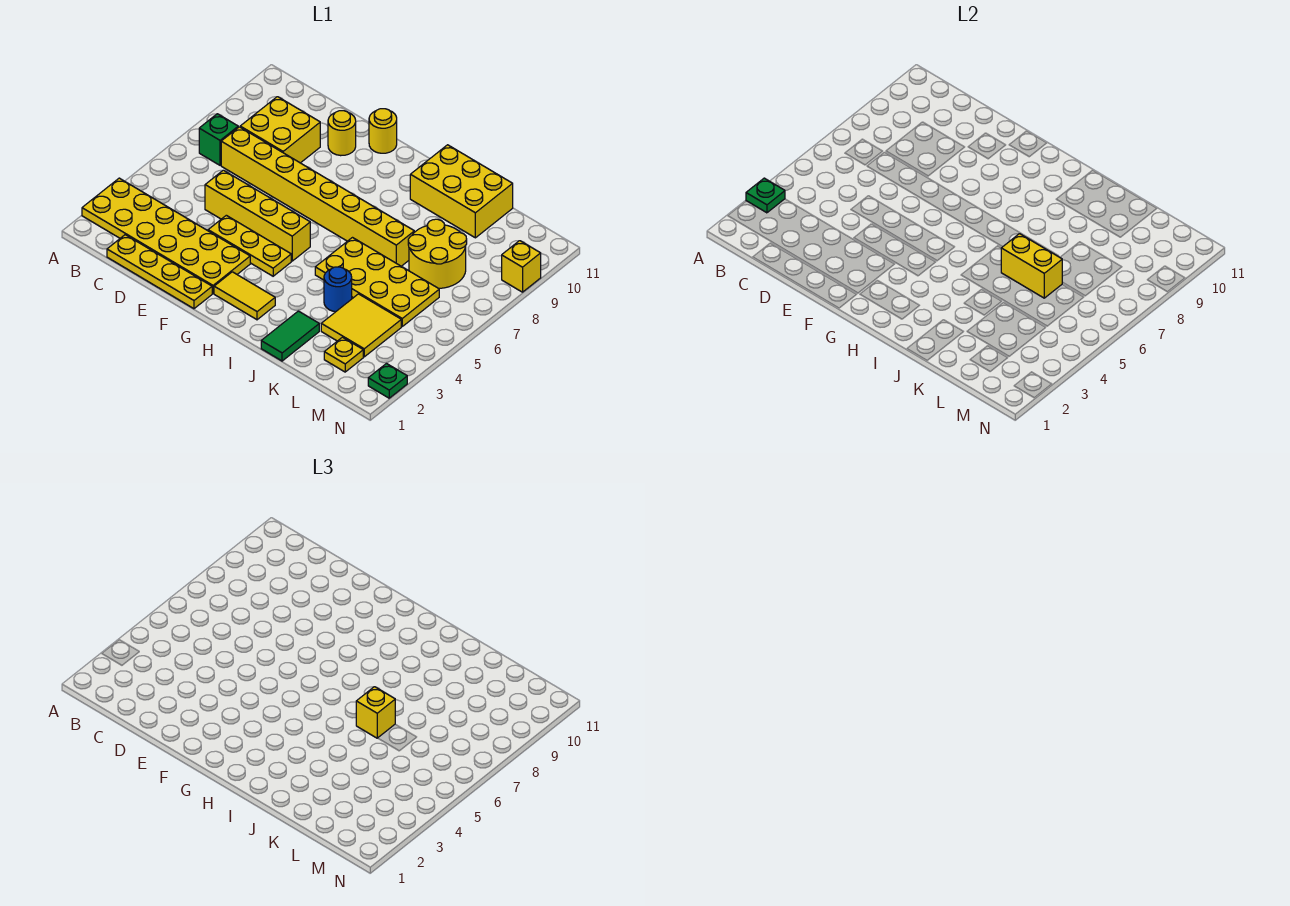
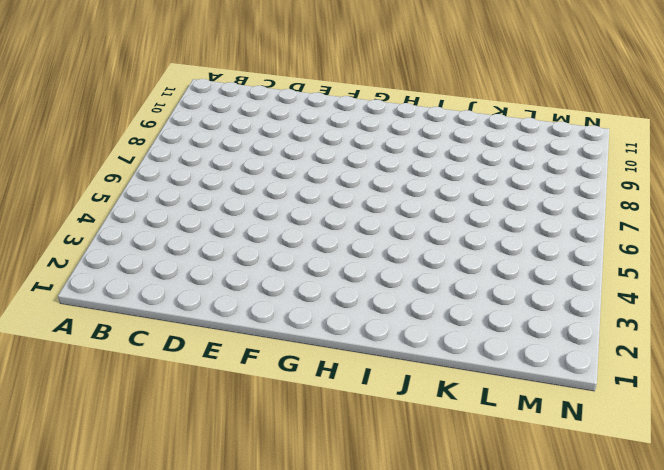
none -> yellow plate A2:F3 level 1
none -> green brick B7 level 1
none -> yellow plate C1:F1 level 1

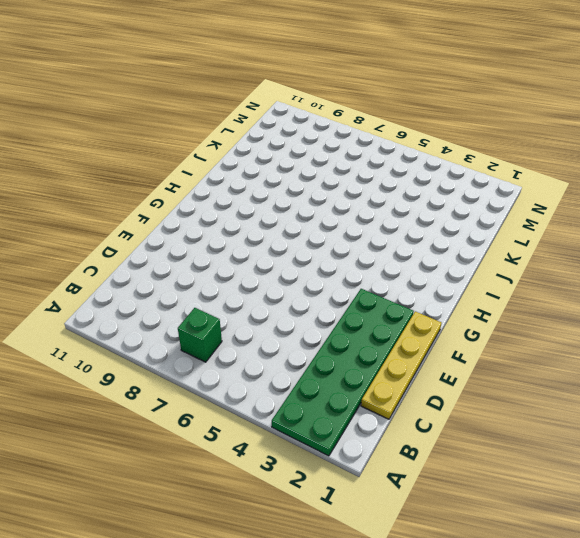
green plate A2:F3 level 1 -> yellow plate A2:F3 level 1
none -> yellow brick C7:J7 level 1
none -> yellow brick C8:D9 level 1
none -> yellow brick D5:G5 level 1

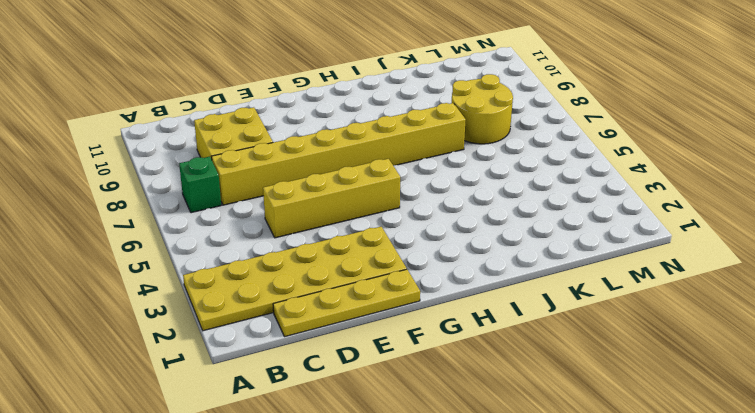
none -> yellow plate E4:G4 level 1
none -> yellow round brick E10 level 1
none -> yellow round brick F11 level 1

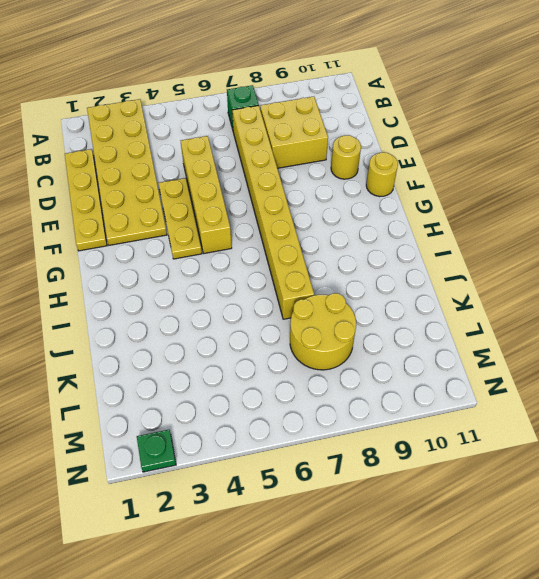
none -> yellow tile G2:H2 level 1
none -> yellow plate I5:L6 level 1
none -> yellow brick I10:K11 level 1

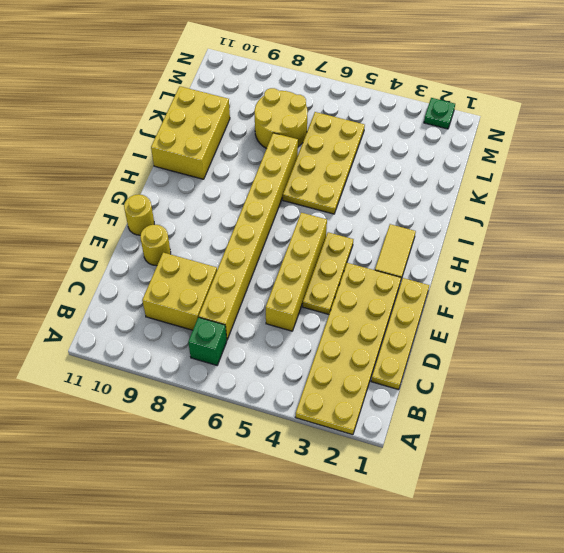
none -> green tile J1:J2 level 1
none -> blue round brick J4 level 1
none -> yellow tile K3:L4 level 1

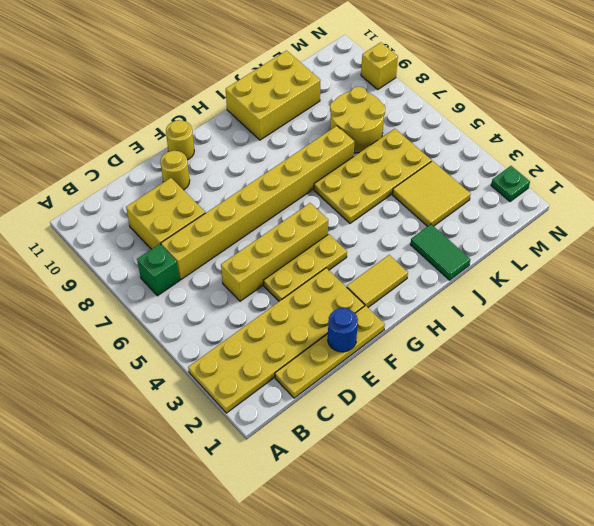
blue round brick E1 level 2 -> blue round brick J4 level 1
none -> yellow plate L2 level 1
none -> green plate A3 level 2
none -> yellow brick J6:K6 level 2

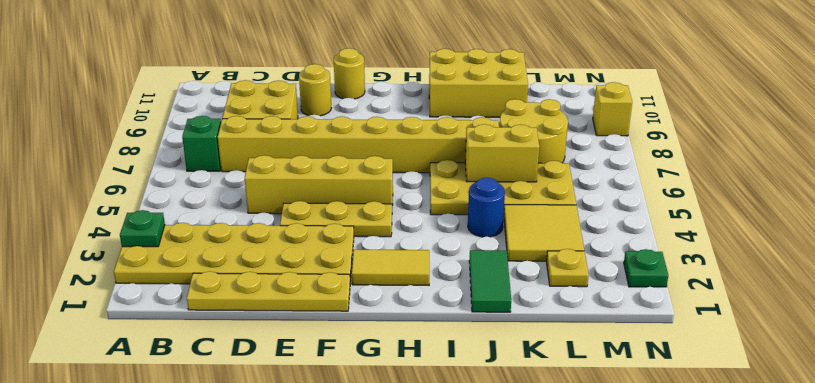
none -> yellow brick J6 level 3

